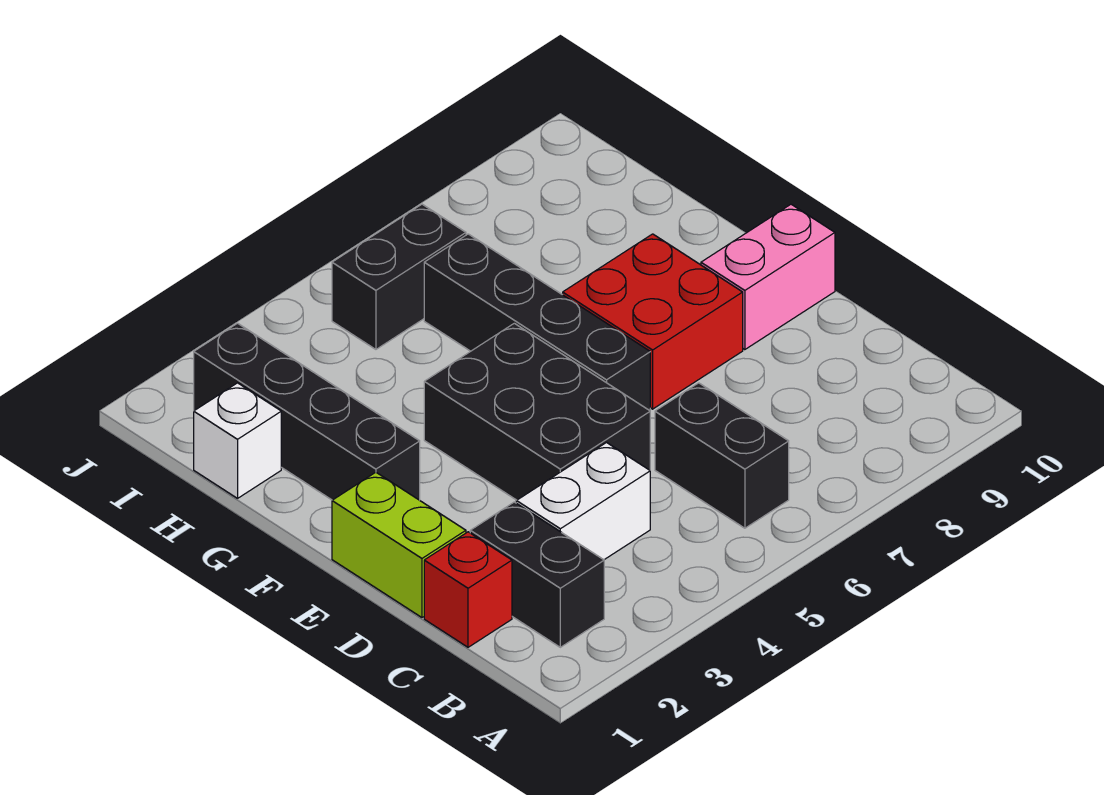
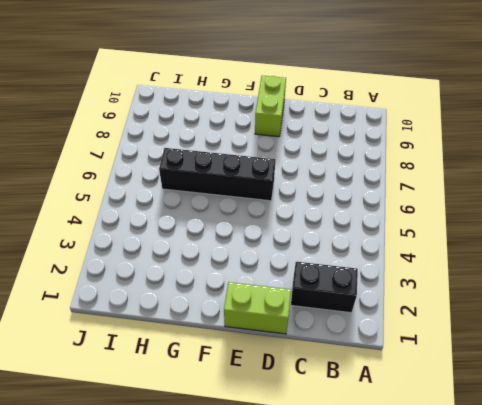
lime brick E9:E10 level 1 -> pink brick E9:E10 level 1
none -> black brick B6:C6 level 1
none -> red brick C1 level 1
none -> white brick C3:C4 level 1

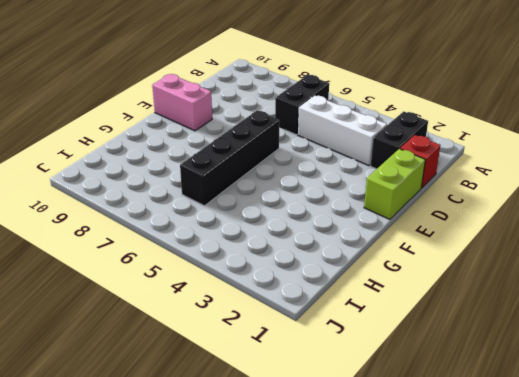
white brick C3:C5 level 1 -> white brick C3:C4 level 1
none -> black brick D4:F5 level 1
none -> red brick E7:F8 level 1
none -> black brick F2:I2 level 1

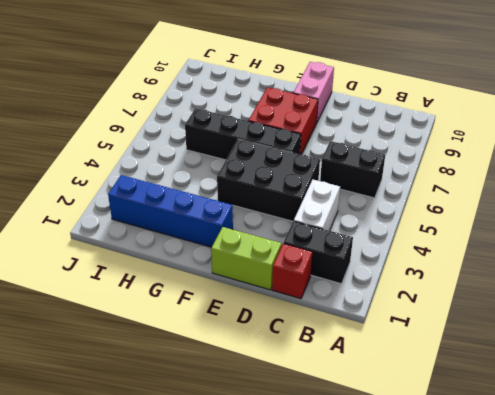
blue brick F2:I2 level 1 -> black brick F2:I2 level 1
none -> white brick H1 level 1
none -> black brick I5:I6 level 1

